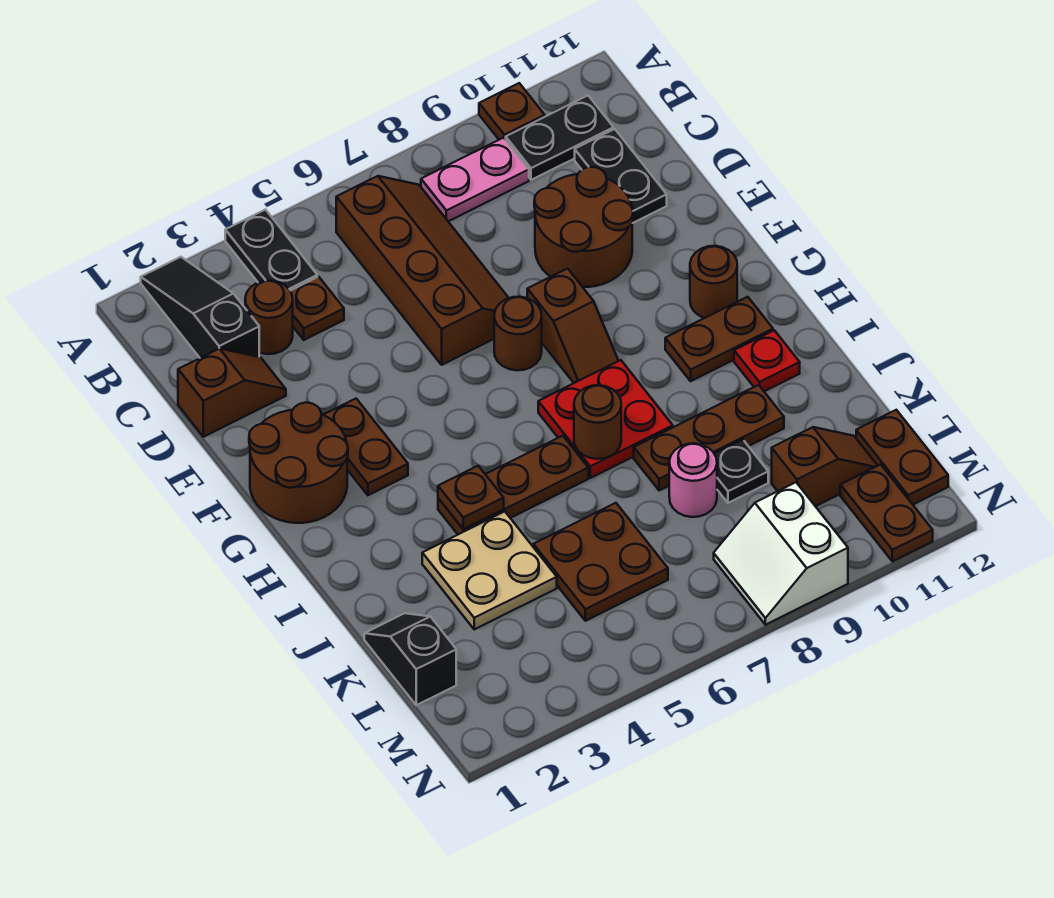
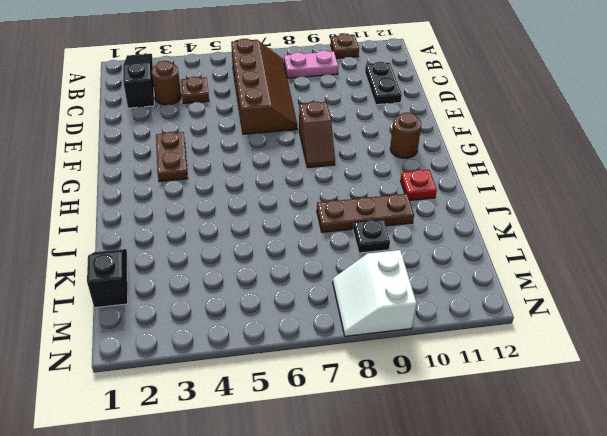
none -> black plate A4:B4 level 1
none -> black plate B10:B11 level 1
none -> brown slope D1:D2 level 1 top 1
none -> brown round brick D9:E10 level 1

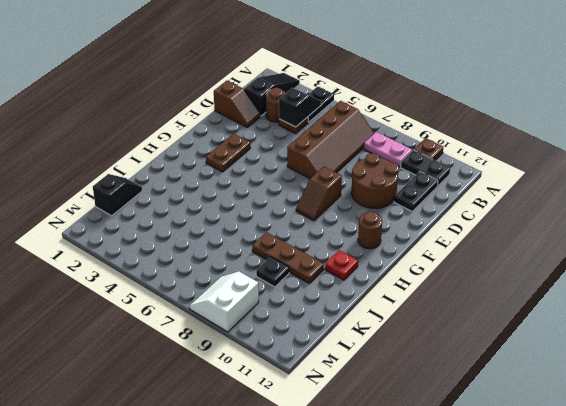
black slope B4:C4 level 2 top C -> none
none -> brown round brick F1:G2 level 1
none -> brown round brick F7 level 1
none -> red plate H7:I8 level 1
none -> brown plate H10:H11 level 1

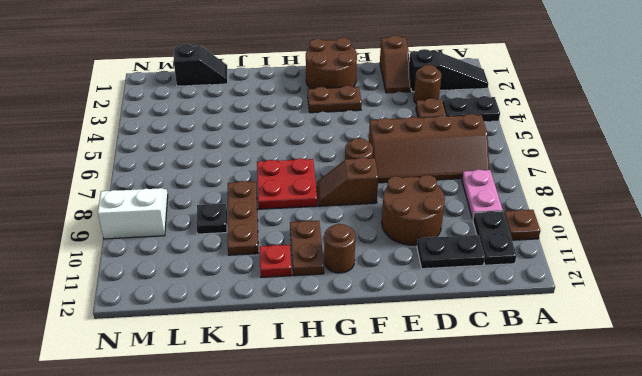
none -> brown plate I4:I6 level 1
none -> tan plate J3:K4 level 1
none -> brown plate K5:L6 level 1
none -> pink round brick K8 level 1

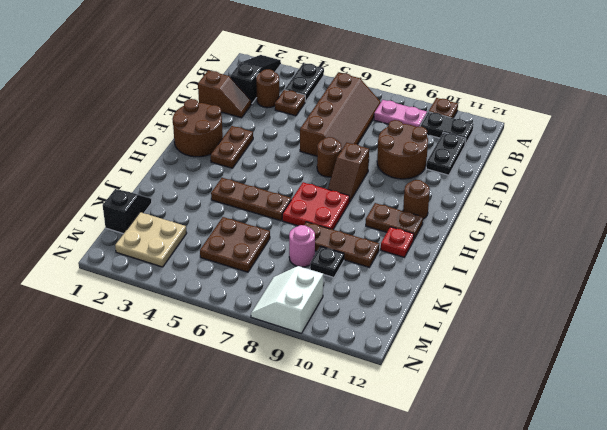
tan plate L2:M3 level 1 -> tan plate J3:K4 level 1
none -> brown slope L10:L11 level 1 top 10
none -> brown plate L12:M12 level 1
none -> brown plate M11:N11 level 1
none -> brown plate I4 level 2

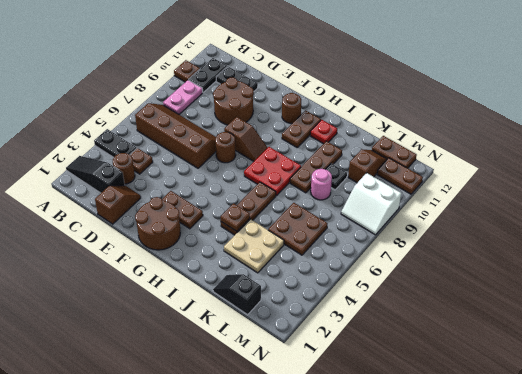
none -> brown round brick I7 level 2

